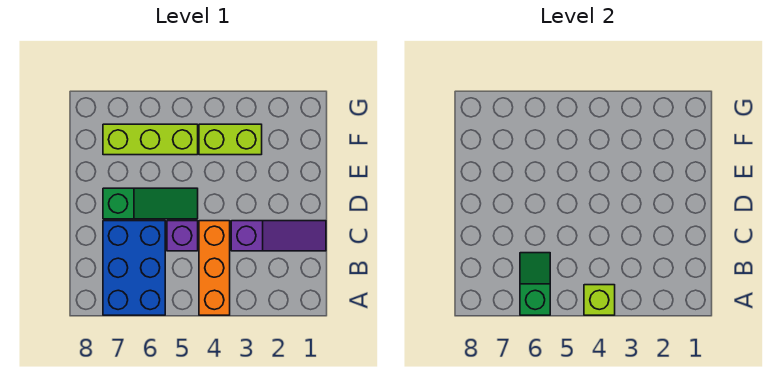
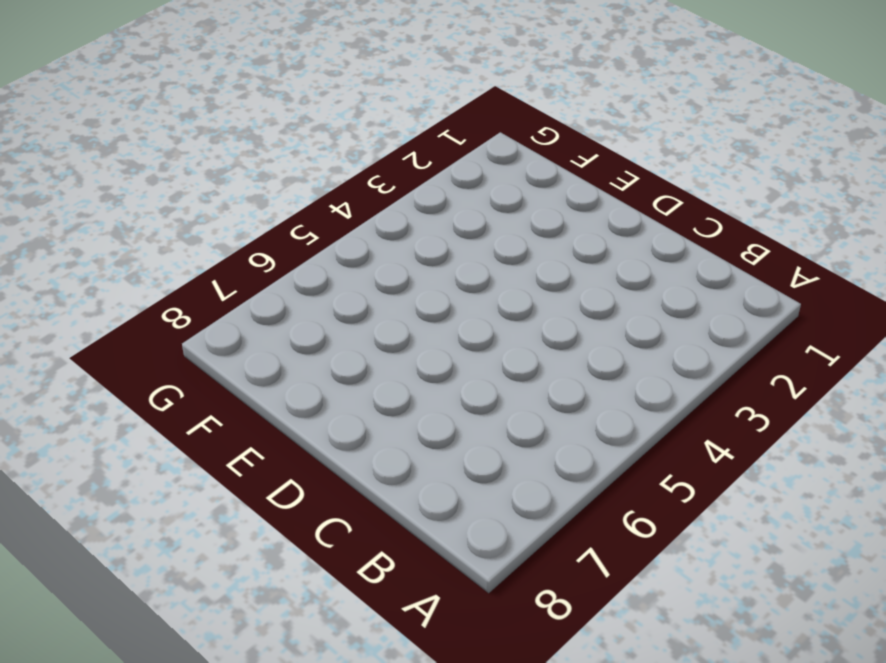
none -> orange brick A4:C4 level 1
none -> blue brick A6:C7 level 1

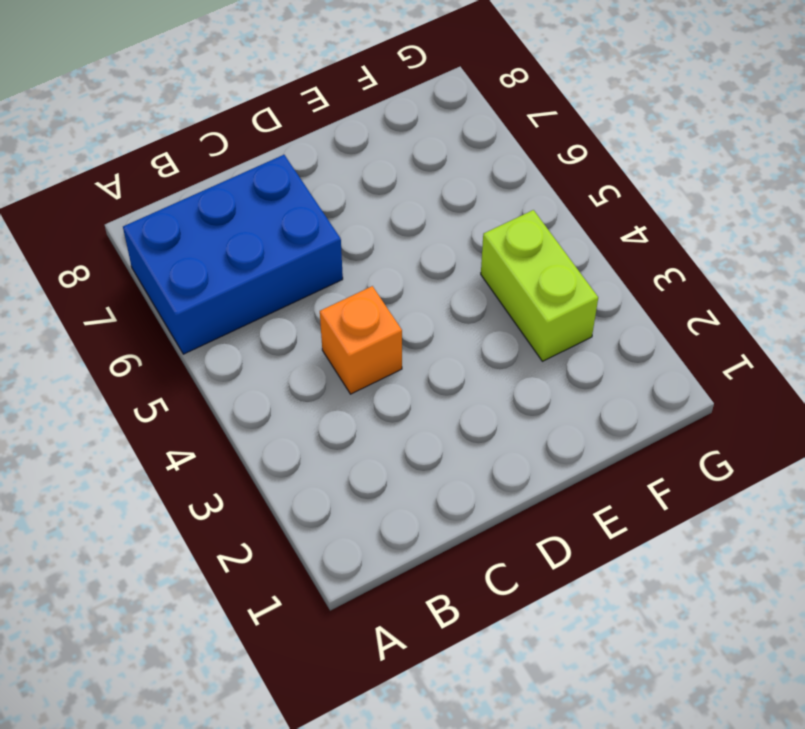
orange brick C4 level 1 -> orange brick A4:C4 level 1
none -> purple slope C1:C3 level 1 top 3
none -> purple brick C5 level 1

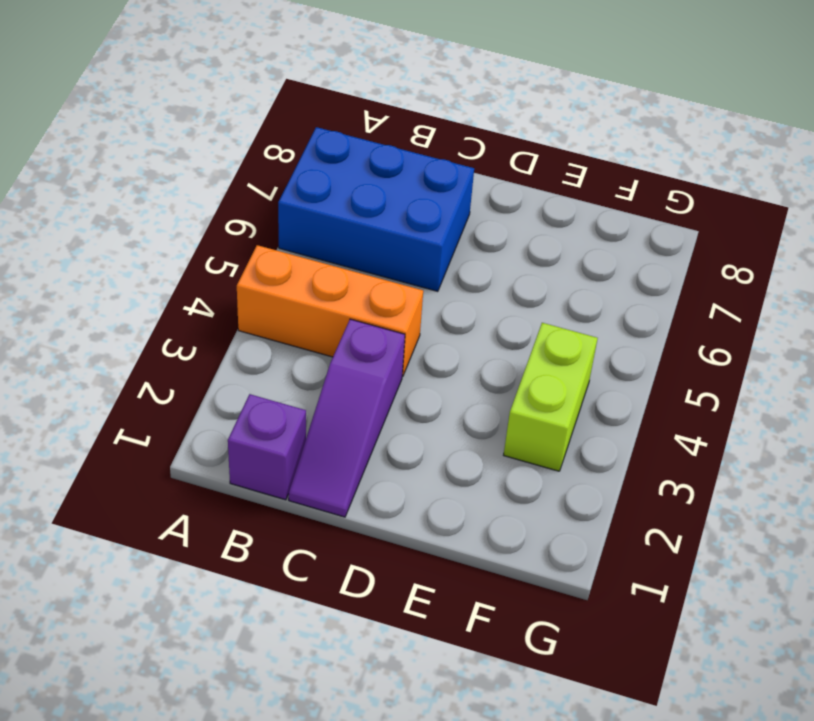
purple brick B1 level 1 -> purple brick C5 level 1
none -> green slope D5:D7 level 1 top 7
none -> lime brick F5:F7 level 1

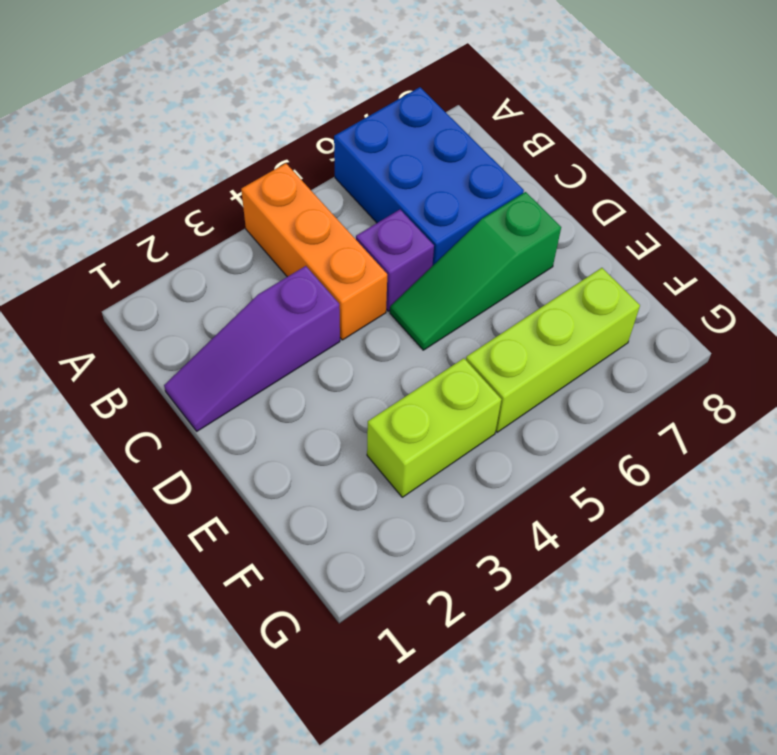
none -> lime brick A4 level 2
none -> green slope A6:B6 level 2 top A

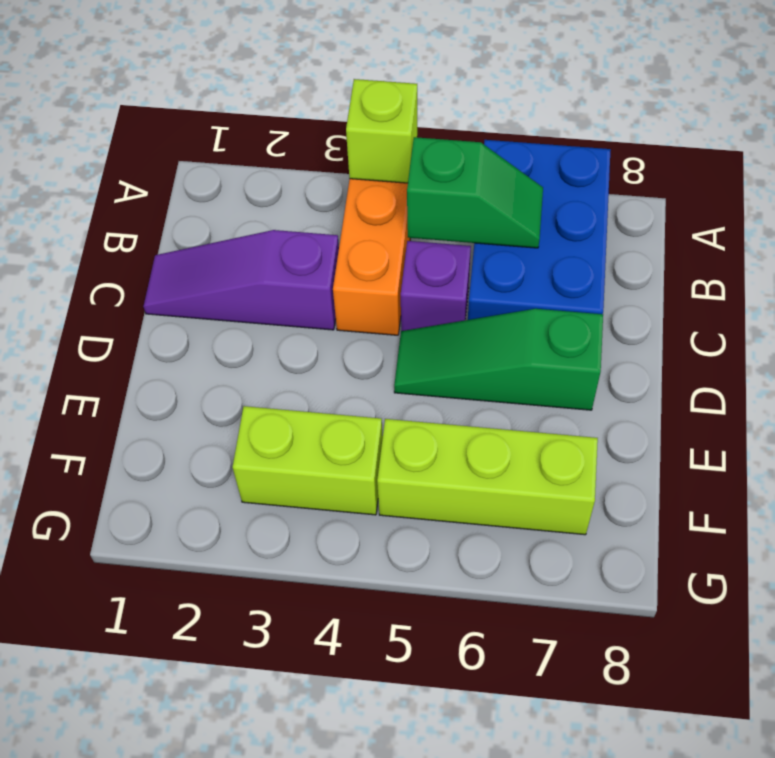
green slope B5:B6 level 2 top 5 -> green slope A6:B6 level 2 top A

